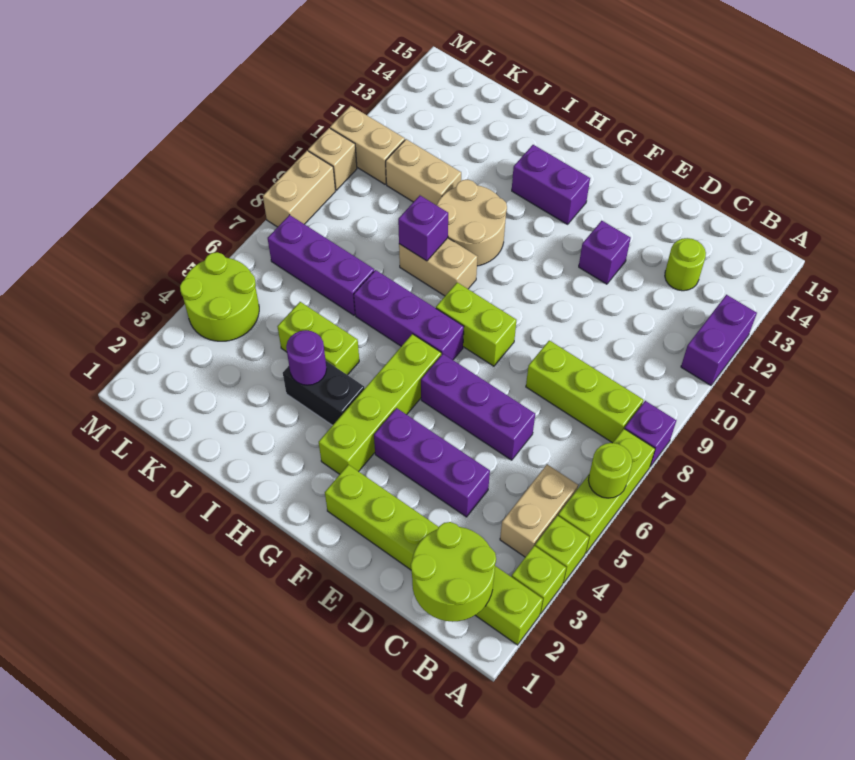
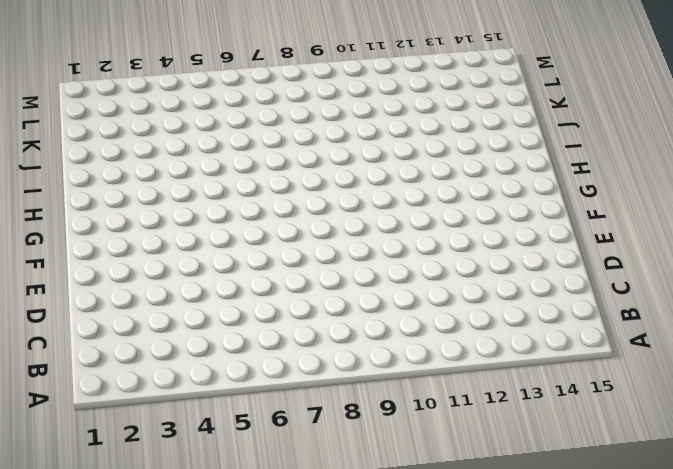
none -> lime brick A2:F2 level 1
none -> lime brick A3 level 1
none -> lime brick A4 level 1
none -> lime brick A5:A7 level 1

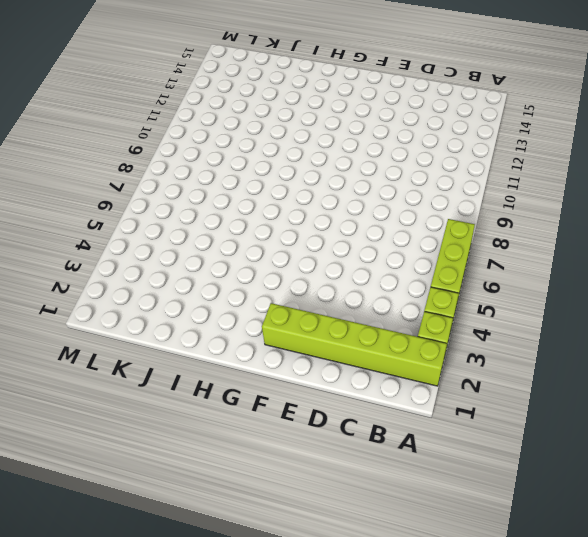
none -> purple brick A8 level 1
none -> purple brick A11:A12 level 1
none -> tan brick B4:B5 level 1
none -> lime brick B8:D8 level 1

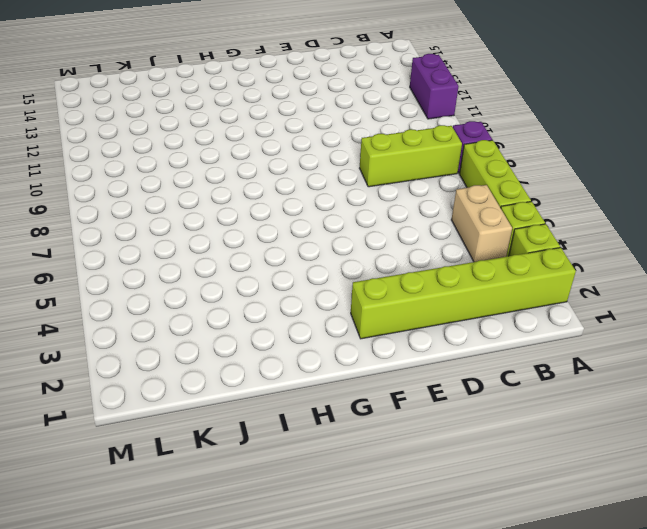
none -> lime round brick C13 level 1
none -> purple brick D4:F4 level 1
none -> purple brick D6:F6 level 1
none -> purple brick E12 level 1

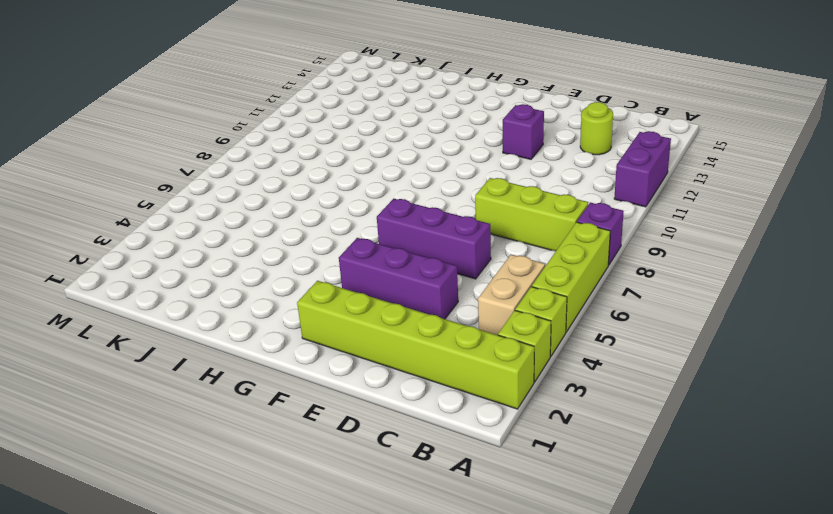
none -> lime brick F8:G8 level 1
none -> lime brick G3:G6 level 1
none -> purple brick G7:I7 level 1
none -> purple brick G13:H13 level 1

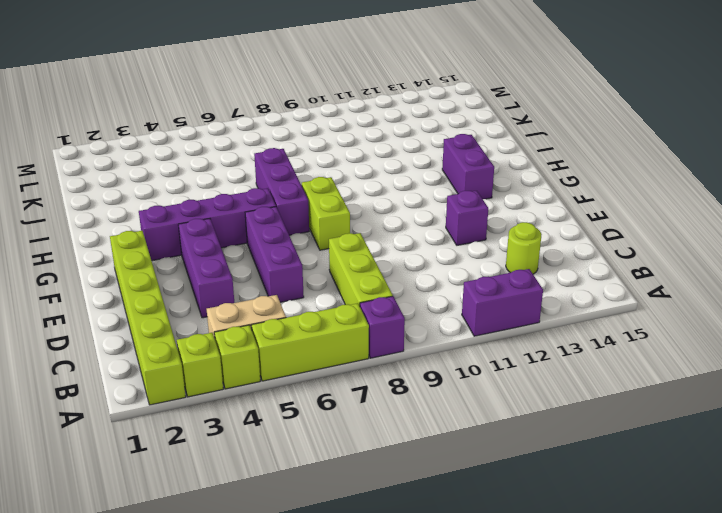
purple brick G3:G6 level 1 -> lime brick G3:G6 level 1
none -> black brick H4:I4 level 1
none -> tan brick H9:I9 level 1
none -> tan round brick H10:I11 level 1
none -> lime brick I5:J5 level 1

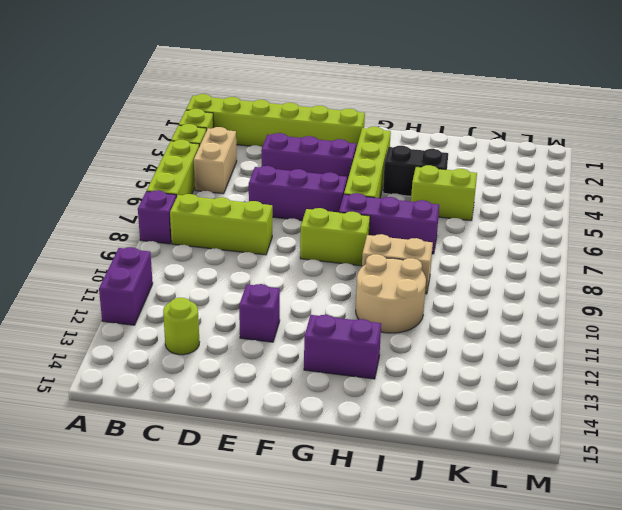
none -> purple brick J7:L7 level 1
none -> tan brick J11:K11 level 1
none -> lime round brick L4:M5 level 1
none -> tan brick L11:M11 level 1

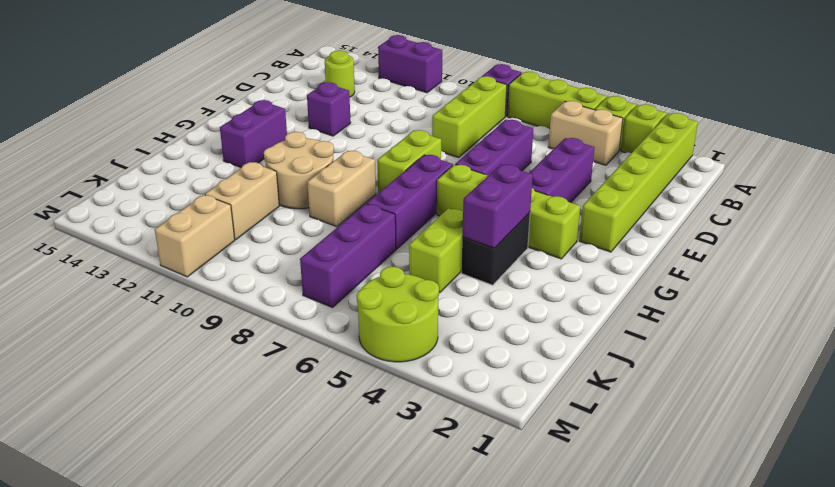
purple brick H4:I4 level 2 -> purple round brick I4 level 2
none -> tan brick M8:M9 level 1
none -> tan brick M10 level 1
none -> lime round brick A6 level 2
none -> lime round brick B1:C2 level 2

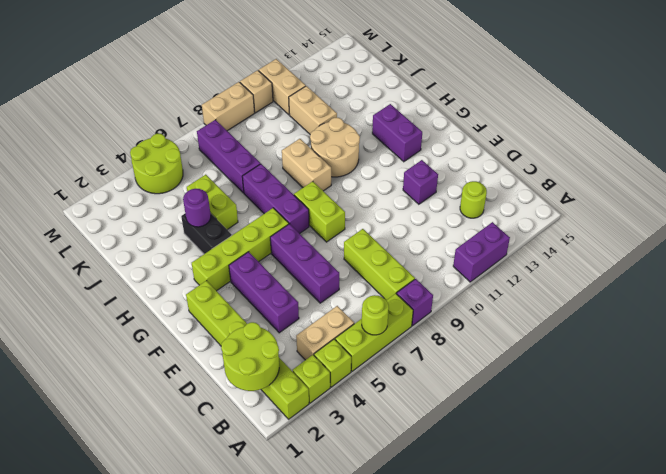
none -> purple brick I9 level 2

